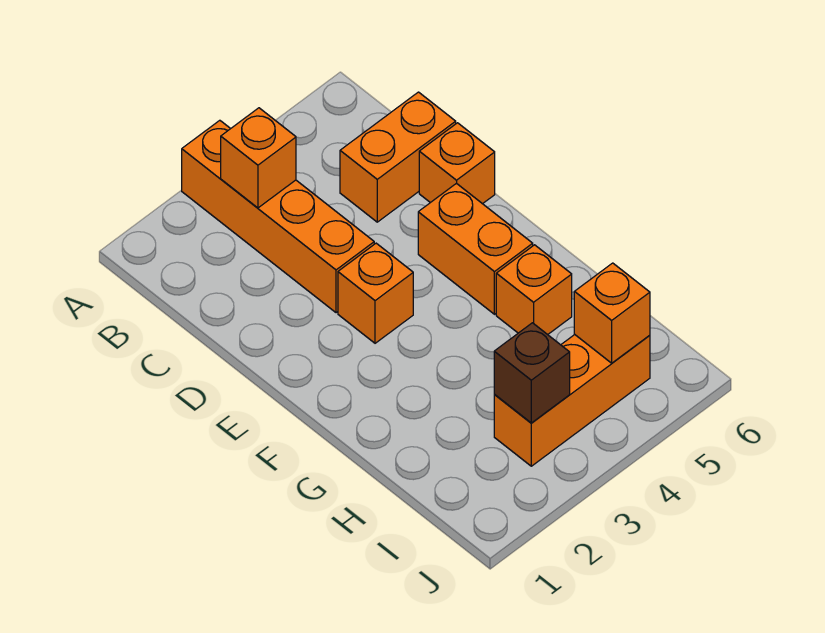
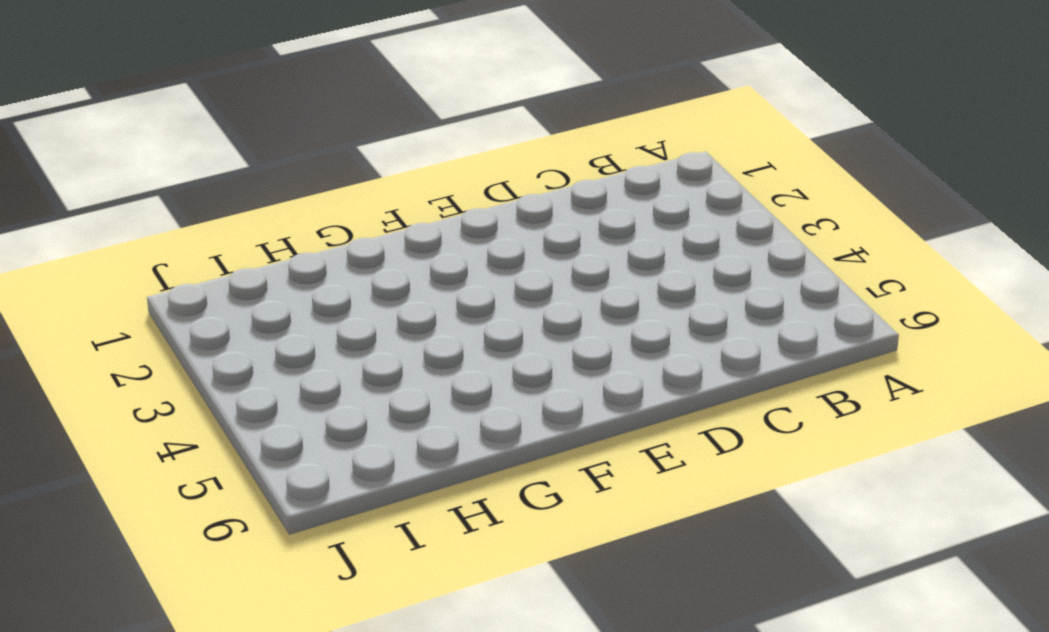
none -> orange brick A3:D3 level 1
none -> orange brick C5:C6 level 1

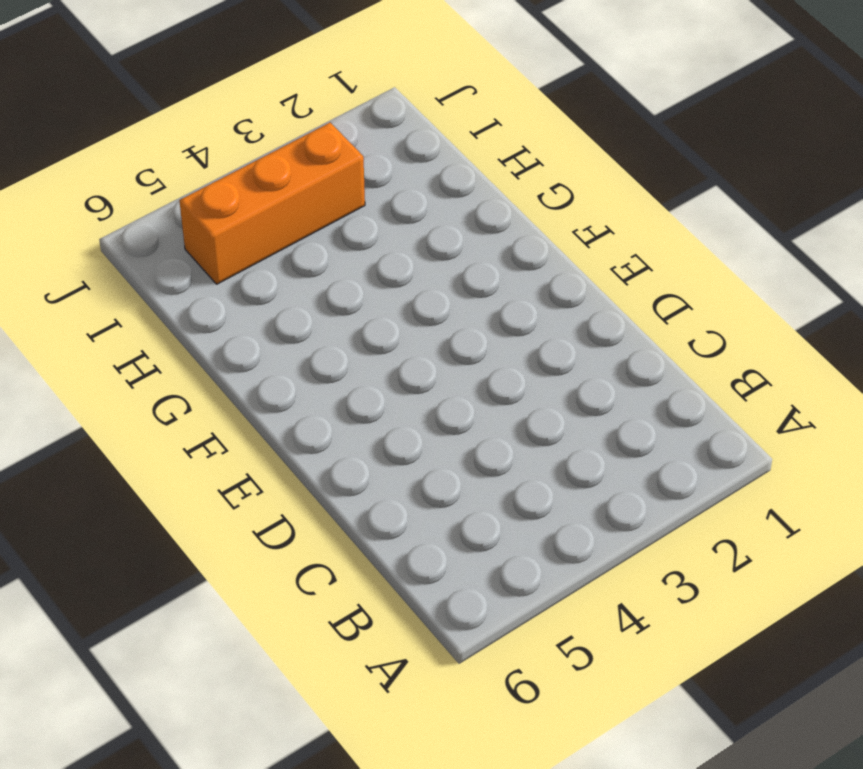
none -> orange brick A3:D3 level 1
none -> orange brick C5:C6 level 1

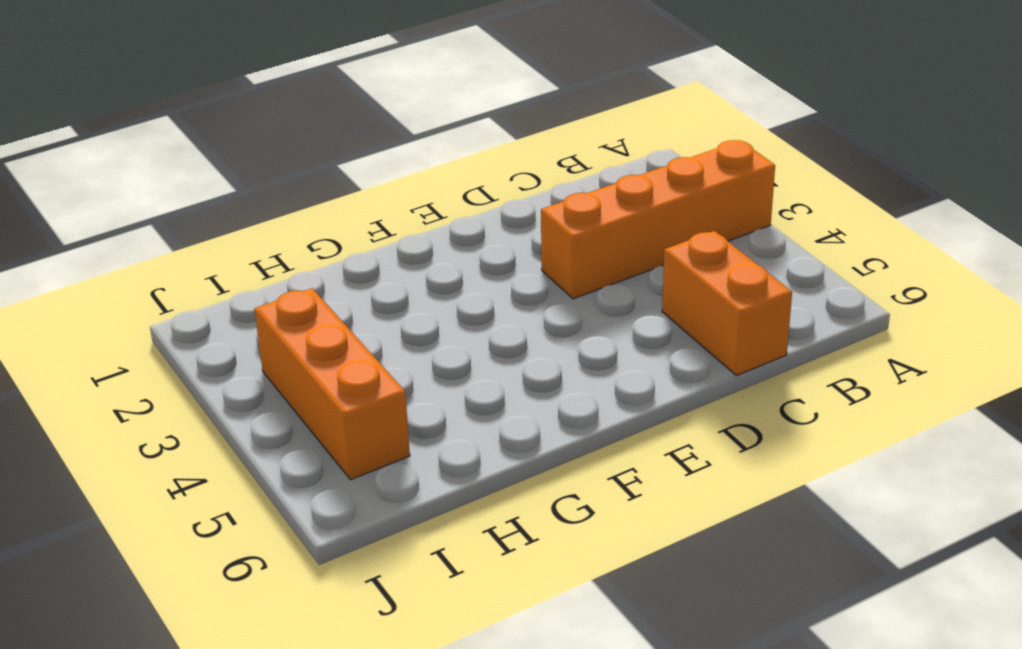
none -> orange brick D6 level 1
none -> orange brick E3 level 1

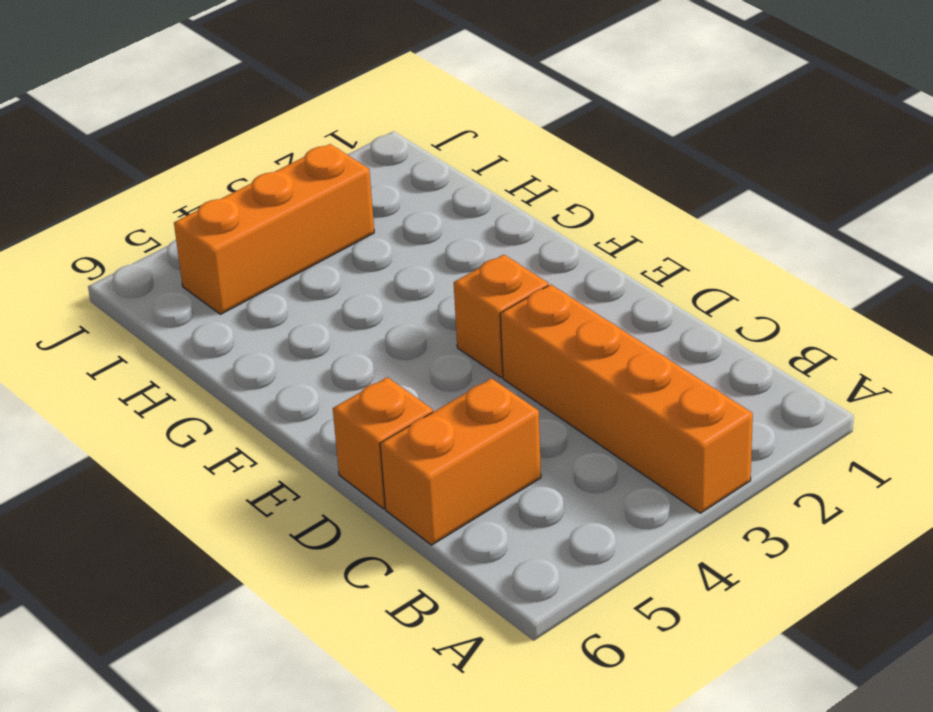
none -> orange brick E5:F5 level 1
none -> orange brick G5 level 1

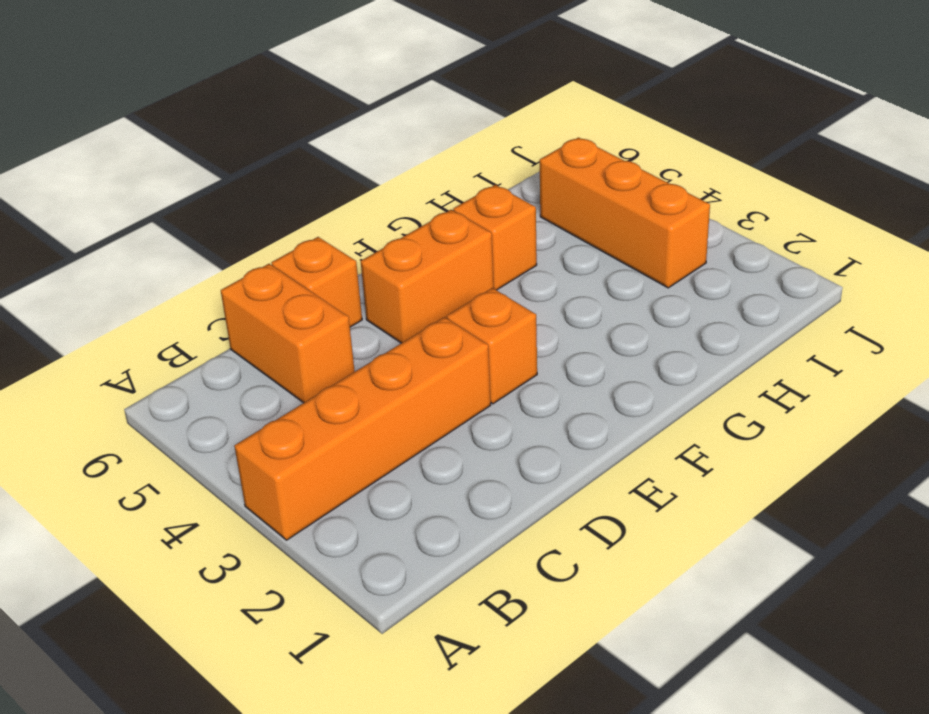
none -> orange brick B3 level 2
none -> brown brick I3 level 2

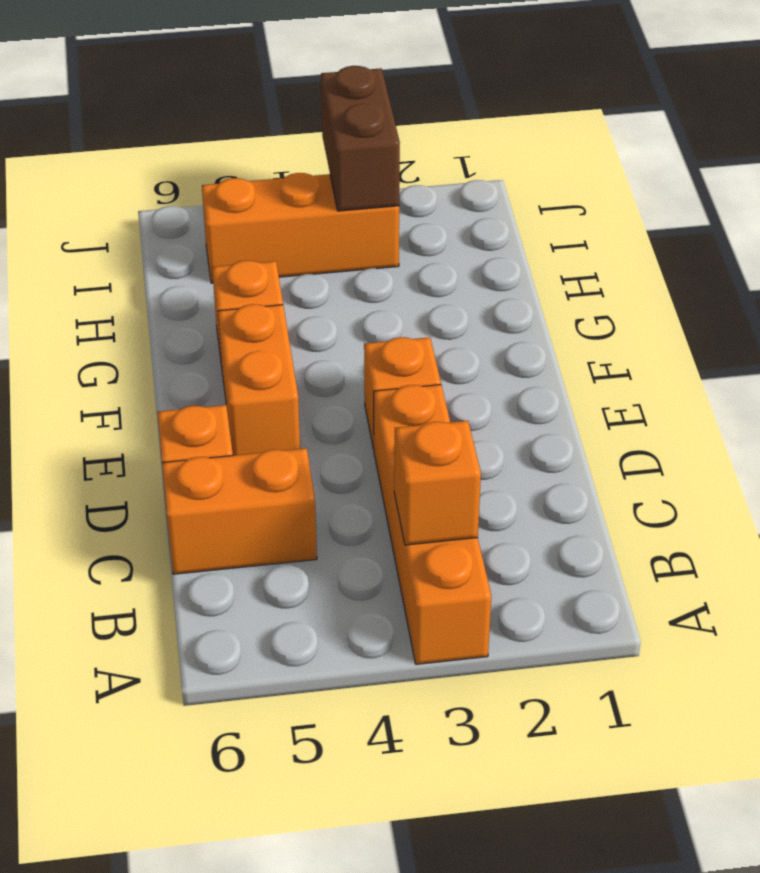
brown brick I3:J3 level 2 -> brown brick I3 level 2
none -> orange brick I5 level 2

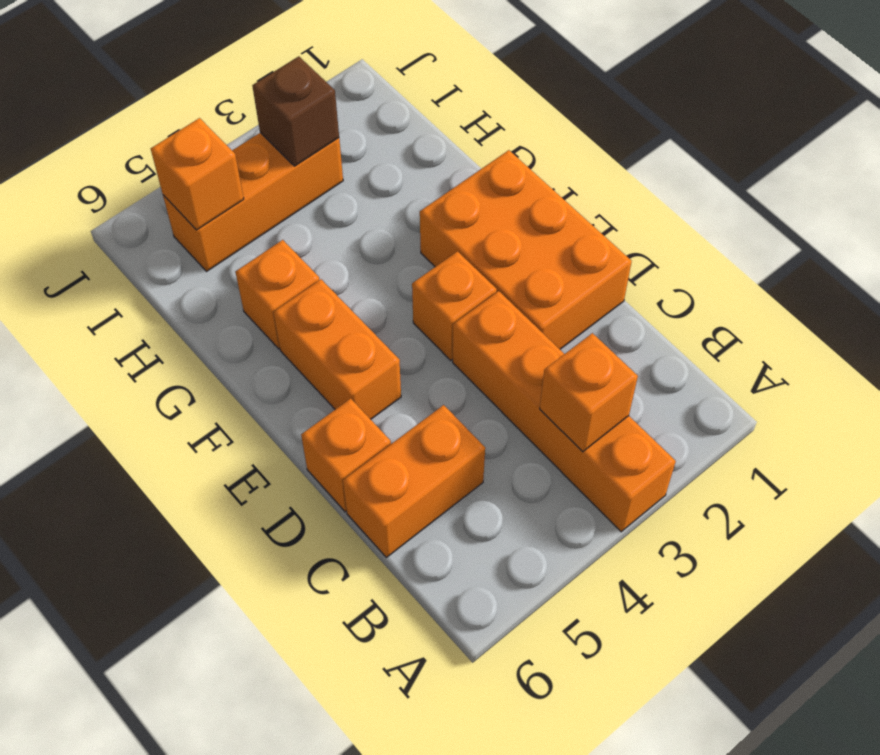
orange brick D1:F2 level 1 -> none

